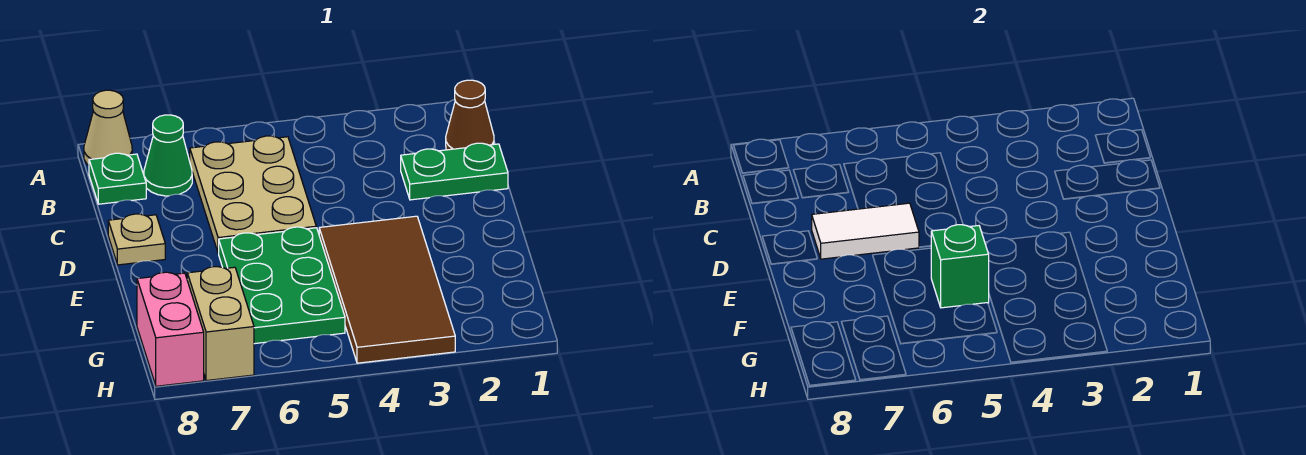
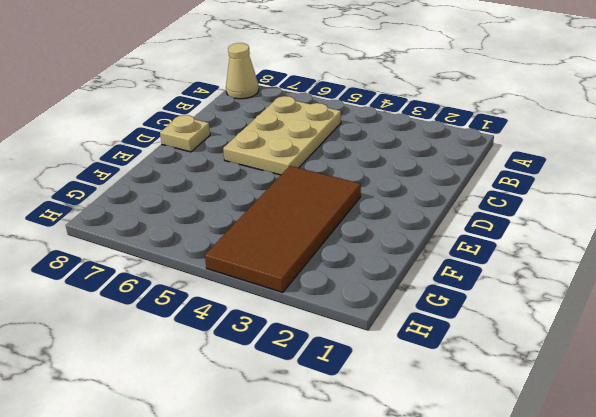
none -> brown cone B1 level 1
none -> green cone B7 level 1
none -> green plate B8 level 1

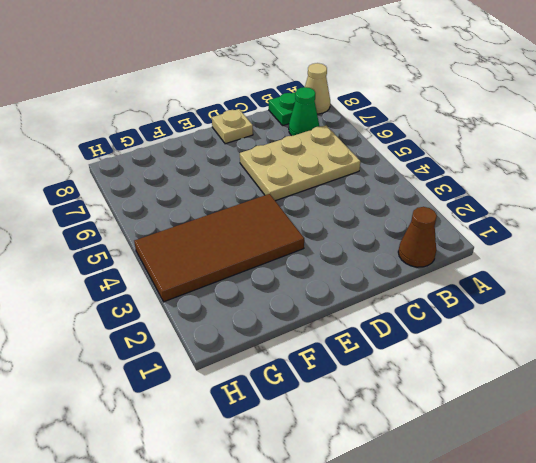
none -> green plate C1:C2 level 1
none -> green plate E5:G6 level 1
none -> tan brick G7:H7 level 1

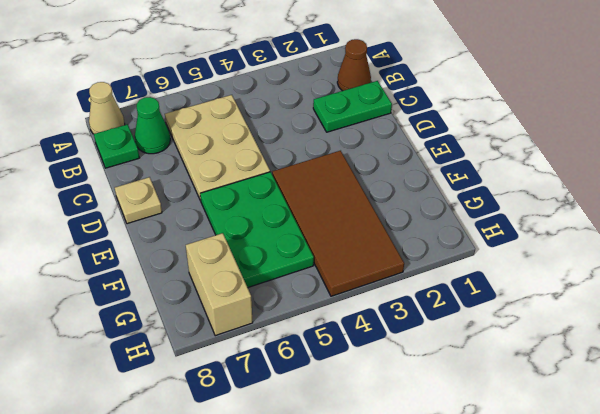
none -> pink brick G8:H8 level 1
none -> white tile D6:D7 level 2
none -> green brick F5 level 2

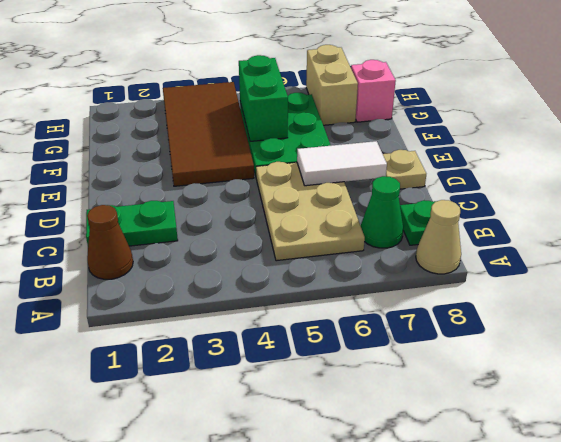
green brick F5:G5 level 2 -> green brick F5 level 2
pink brick G8 level 1 -> pink brick G8:H8 level 1

